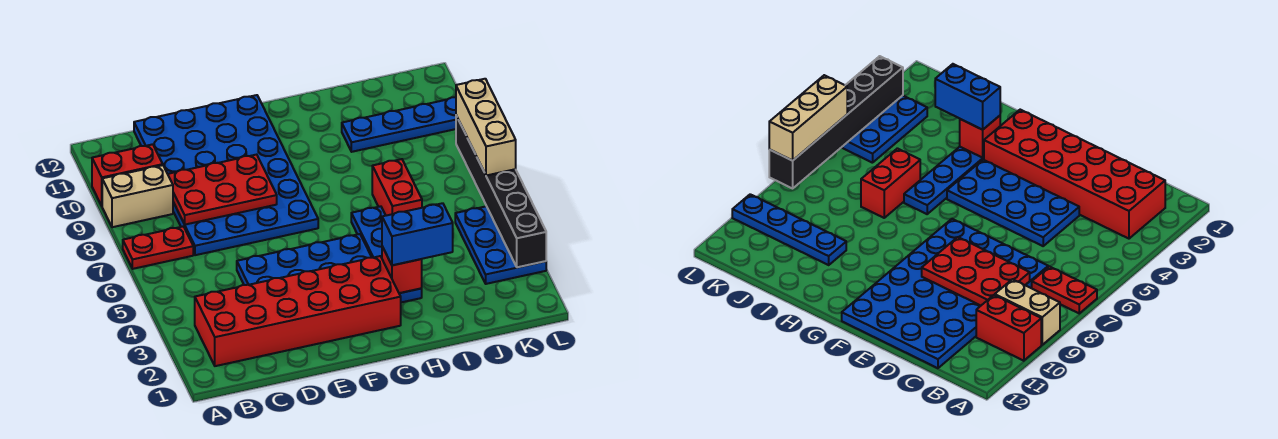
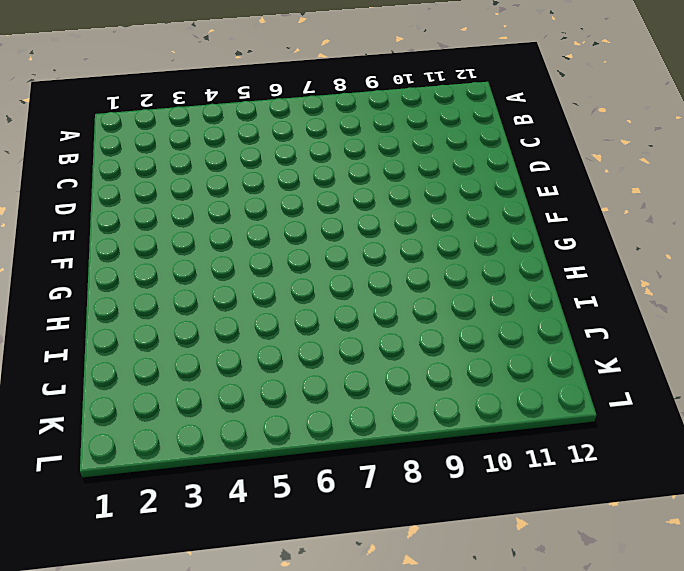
none -> red plate A7:B7 level 1
none -> tan brick A9:B9 level 1
none -> red brick A10:B10 level 1

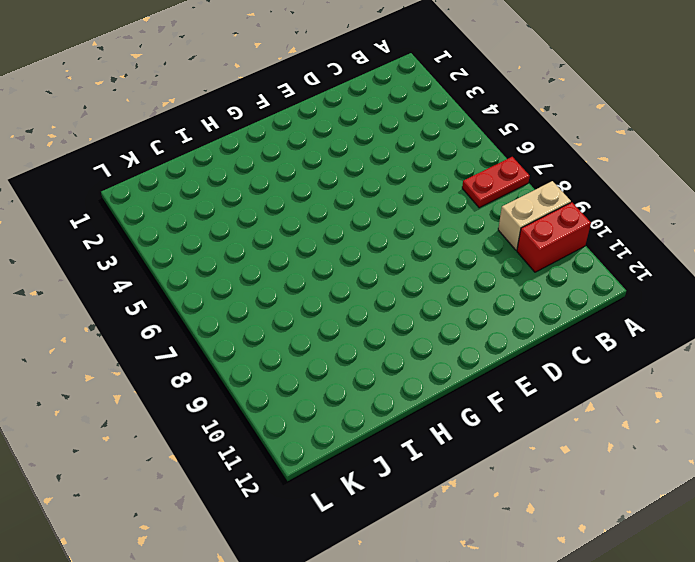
none -> red brick B2:G3 level 1
none -> blue plate C7:F12 level 1
none -> blue plate D4:G5 level 1

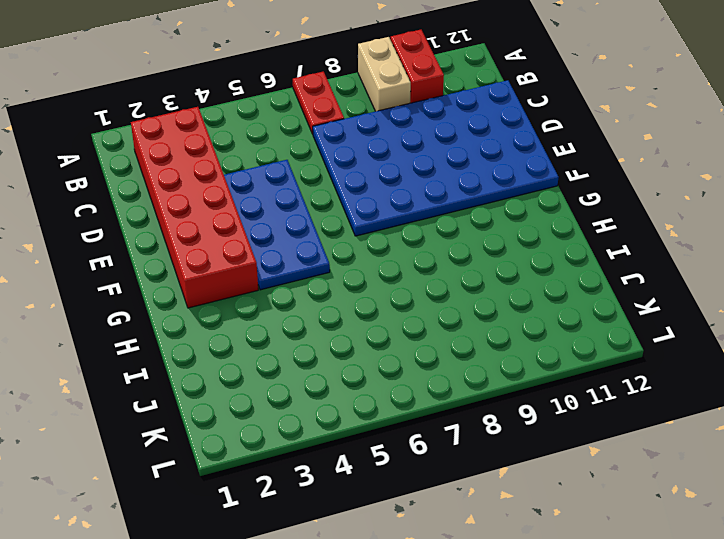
none -> blue plate H3:H6 level 1
none -> red brick I6:I7 level 1
none -> blue plate I10:L10 level 1

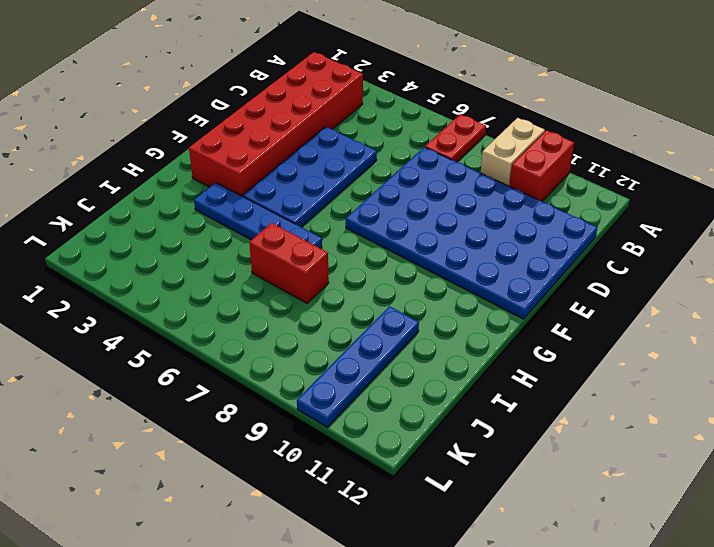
none -> blue plate K3:L5 level 1
none -> red plate C8:E9 level 2
none -> red brick H3 level 2

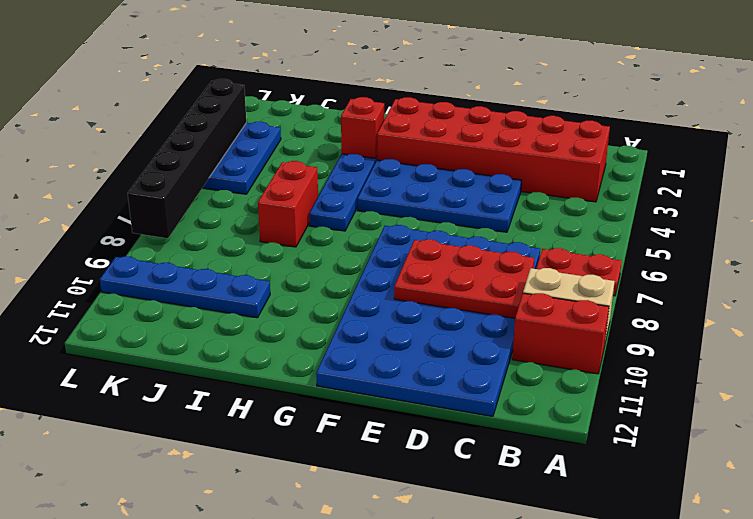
none -> blue brick H3:I3 level 3
none -> tan brick L6:L8 level 3

